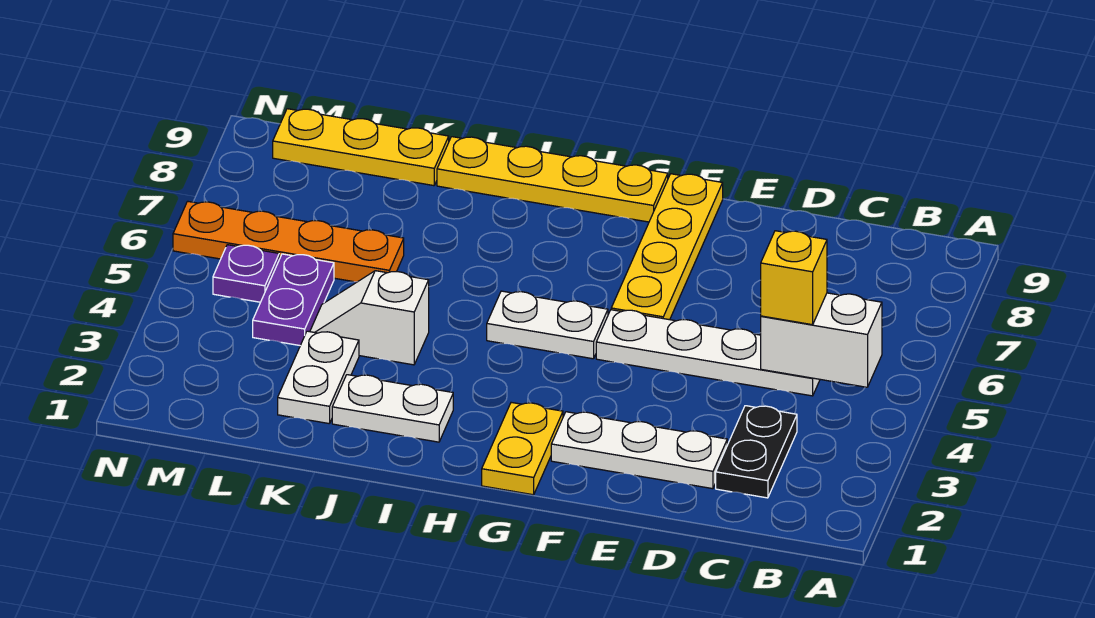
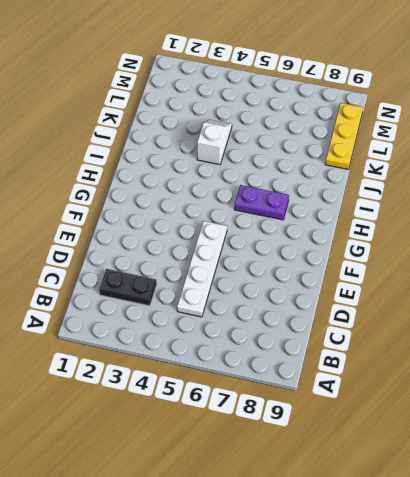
purple plate H6:H7 level 1 -> purple plate L4:L5 level 1
none -> white plate D2:F2 level 1
none -> yellow plate F6:F9 level 1
none -> yellow plate G1:G2 level 1

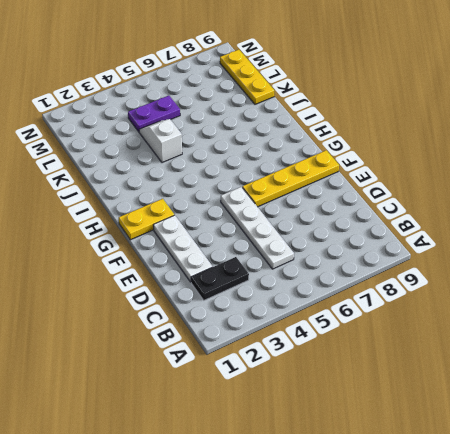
none -> white plate G5:H5 level 1
none -> yellow plate G9:J9 level 1
none -> white plate I2:J2 level 1

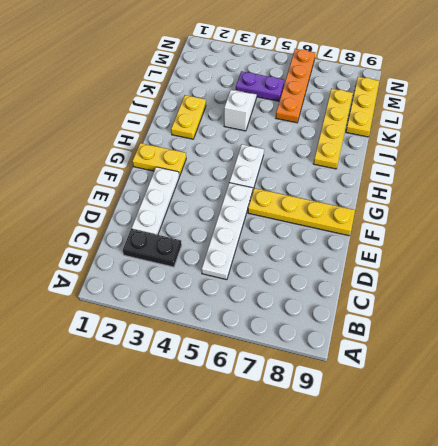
yellow plate I2:J2 level 1 -> white plate I2:J2 level 1
yellow plate I8:L8 level 1 -> yellow plate G9:J9 level 1
none -> white plate K2:K3 level 1
none -> purple plate M5 level 1
none -> white brick B5:C5 level 2

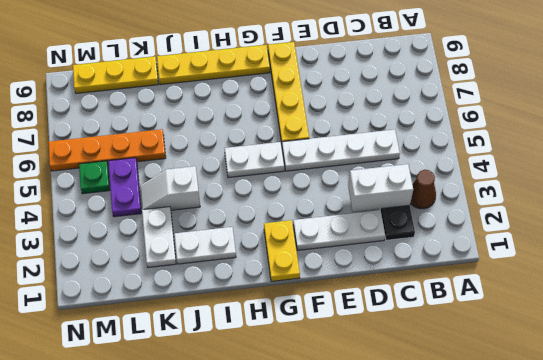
brown cone B3 level 1 -> none
white brick C3:D3 level 2 -> white brick B5:C5 level 2
green plate M5 level 1 -> purple plate M5 level 1
none -> yellow brick C5 level 3

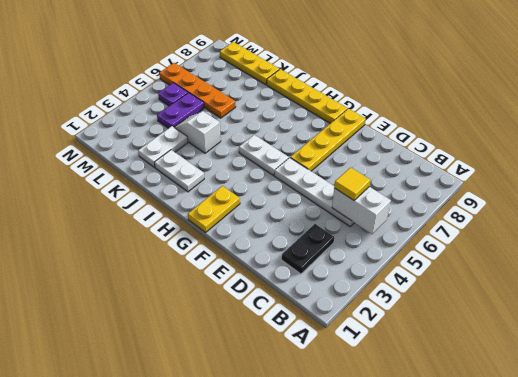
yellow tile C5 level 3 -> yellow brick C5 level 3
none -> white plate D2:F2 level 1

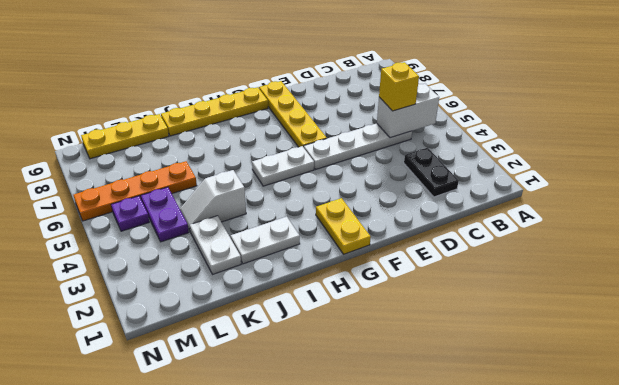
none -> white plate D2:F2 level 1

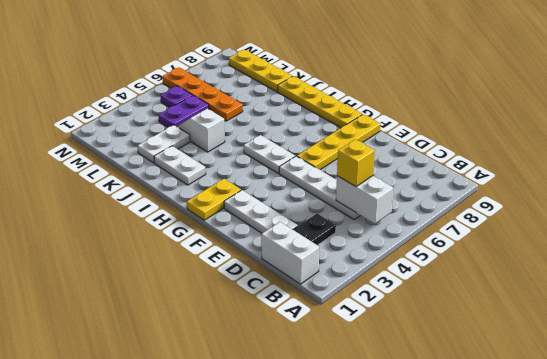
white brick B1:C1 level 1 -> none

